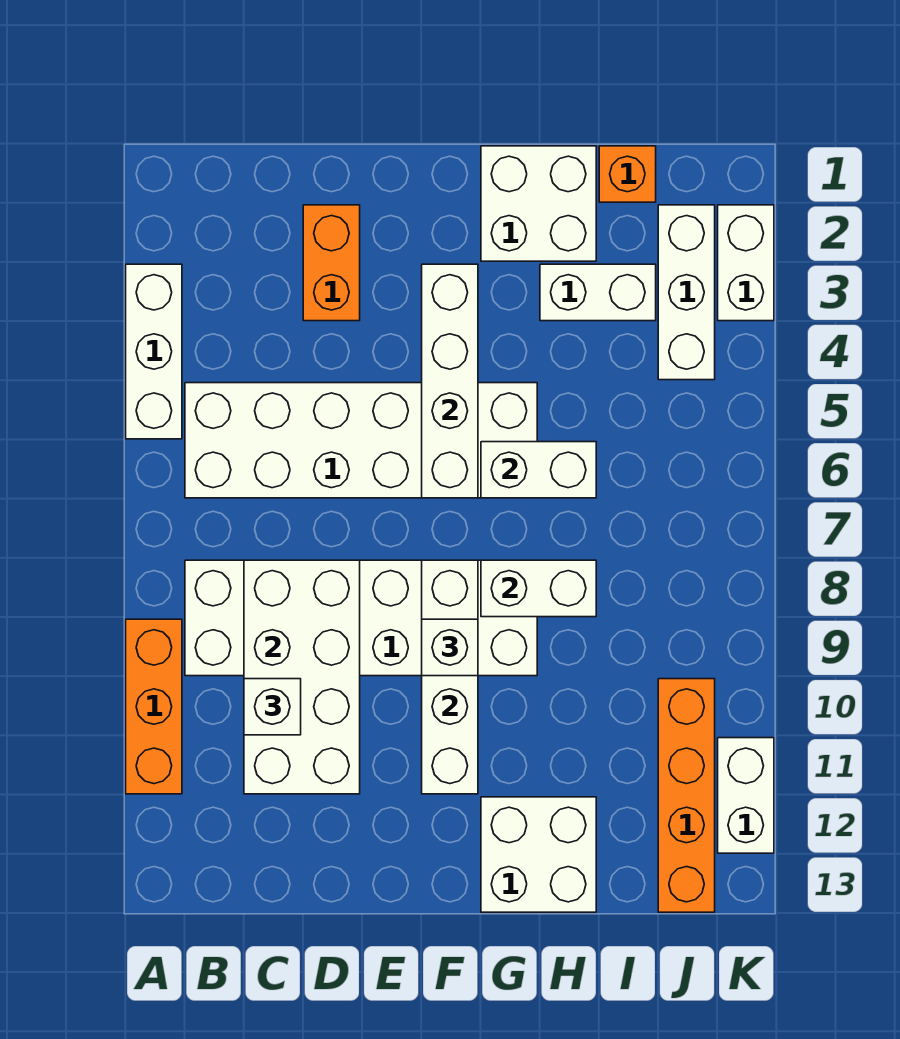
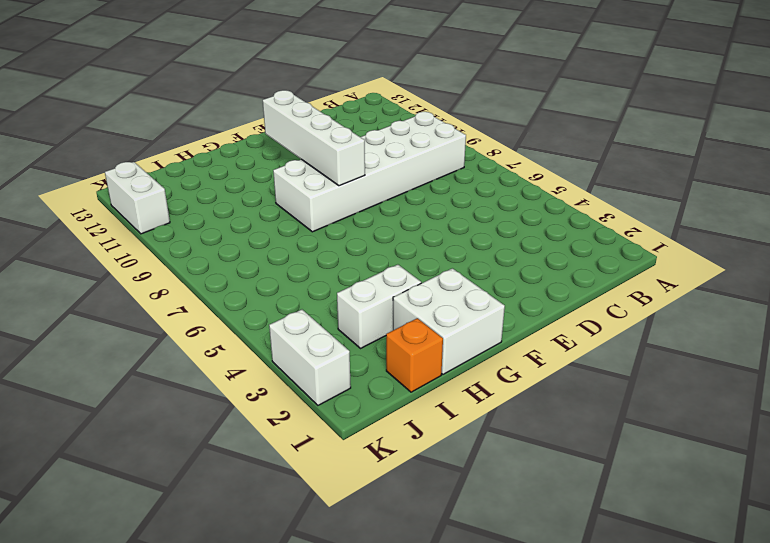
none -> white brick A3:A5 level 1
none -> orange brick A9:A11 level 1
none -> white brick B5:G6 level 1

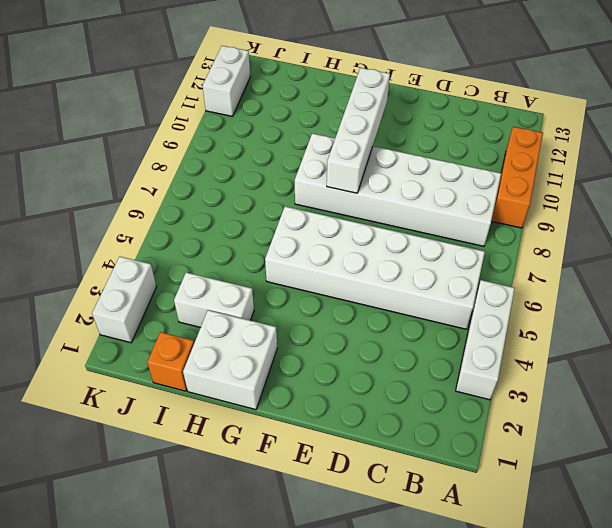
none -> orange brick D2:D3 level 1
none -> white brick G12:H13 level 1
none -> white brick J2:J4 level 1

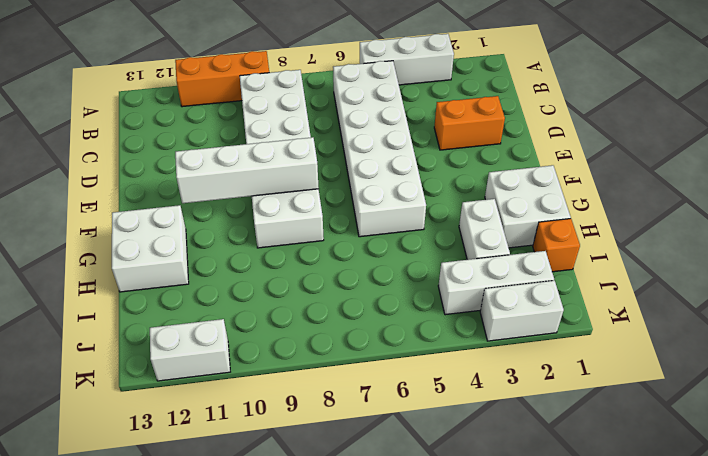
none -> orange brick J10:J13 level 1
none -> white brick C8:D11 level 2
none -> white brick F3:F6 level 2

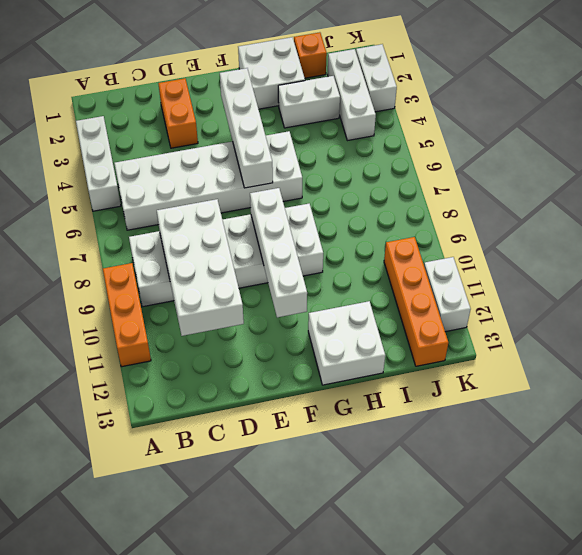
none -> white brick G6:H6 level 2
none -> white brick G8:H8 level 2
none -> white brick C10 level 3

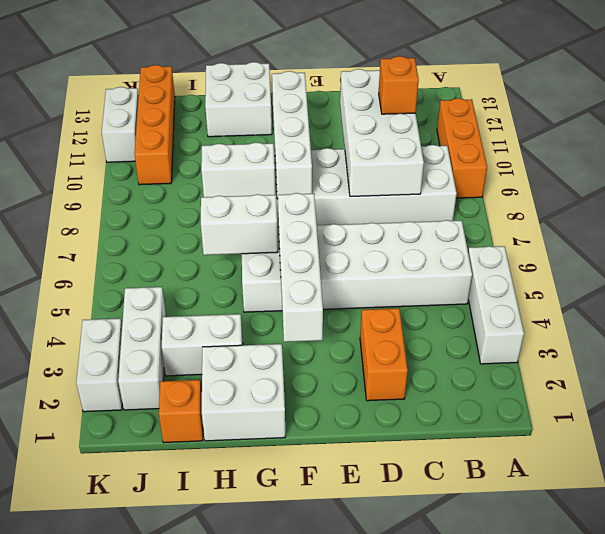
orange brick C10 level 3 -> white brick C10 level 3
none -> white brick F9 level 3

